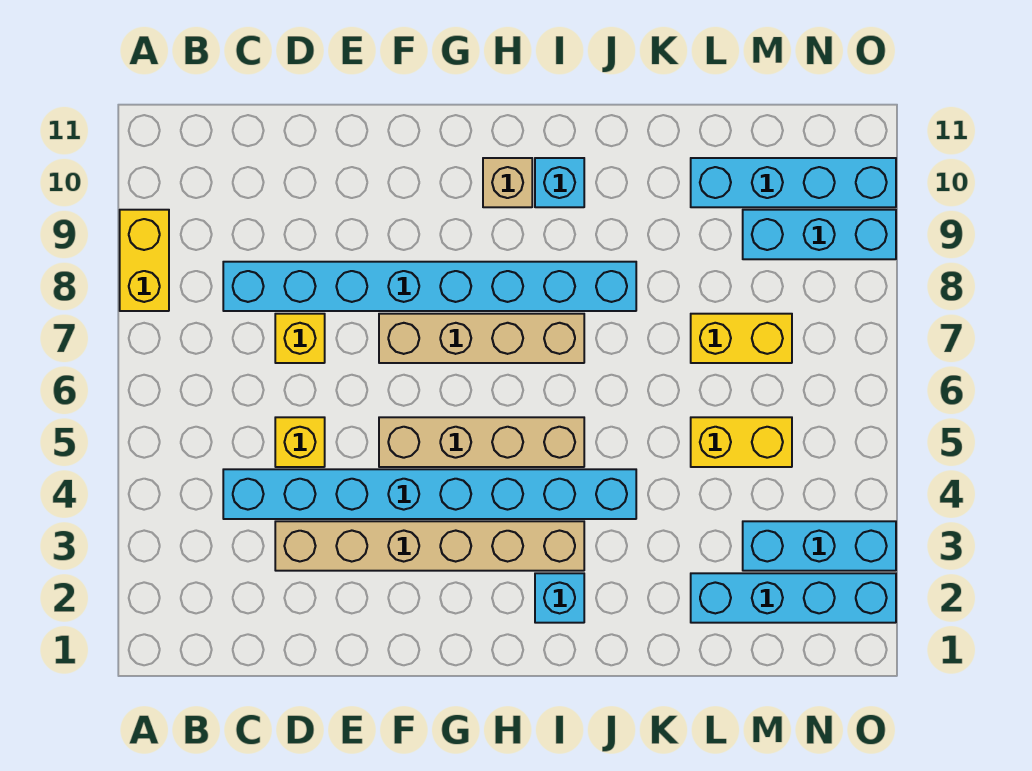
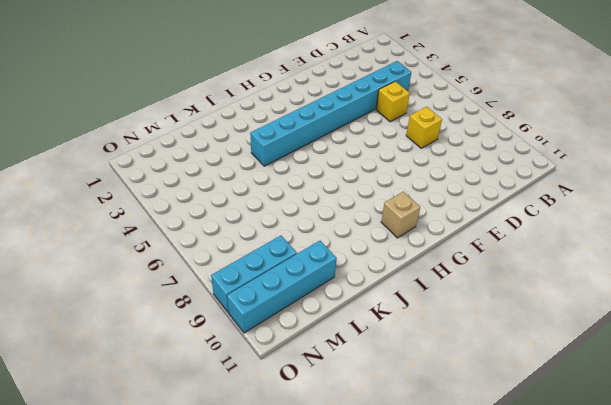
none -> yellow brick A8:A9 level 1
none -> cyan brick C8:J8 level 1
none -> tan brick D3:I3 level 1

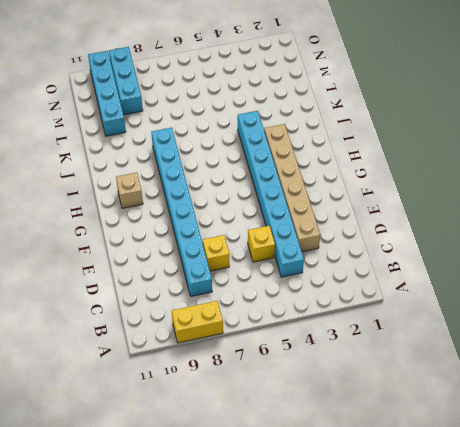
none -> tan brick F5:I5 level 1
none -> tan brick F7:I7 level 1
none -> cyan brick I2 level 1

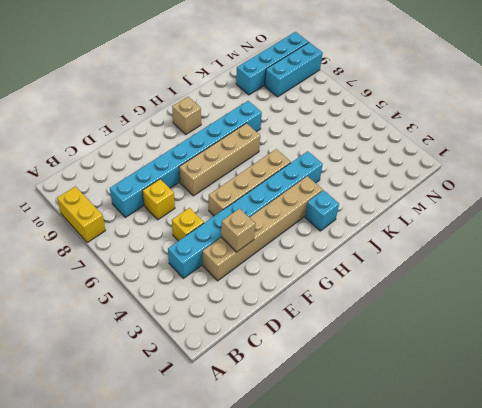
tan brick E3 level 2 -> none
none -> cyan brick I10 level 1
none -> cyan brick L2:O2 level 1
none -> yellow brick L5:M5 level 1

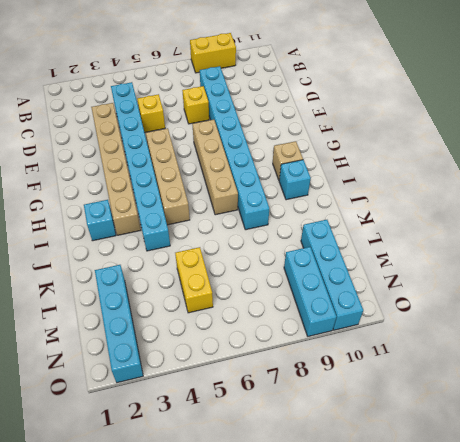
none -> yellow brick L7:M7 level 1
none -> cyan brick M3:O3 level 1

